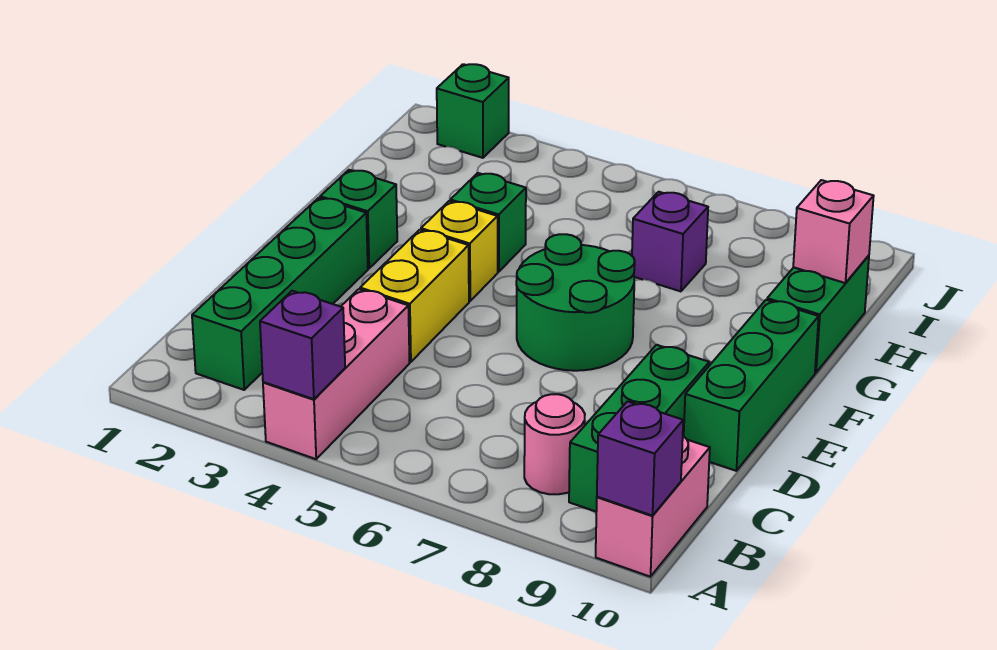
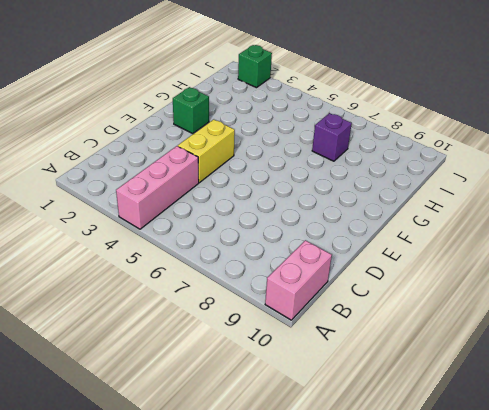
none -> green brick B2:E2 level 1
none -> pink round brick B8 level 1
none -> green brick B9:D9 level 1

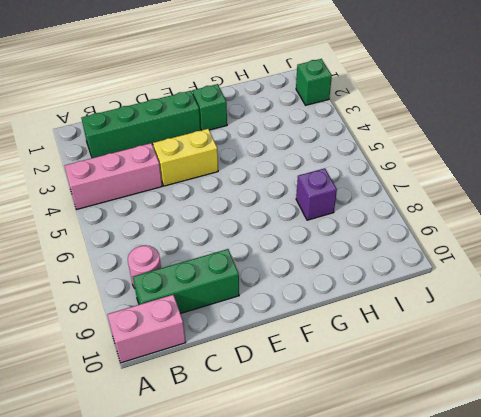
none -> green brick D10:F10 level 1
none -> green round brick E6:F7 level 1
none -> yellow brick F4 level 1

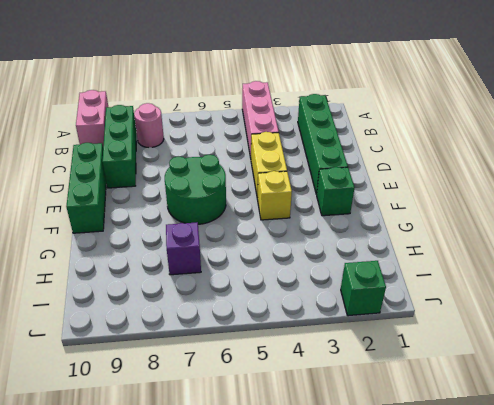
none -> green brick G4 level 1
none -> green brick G10:H10 level 1
none -> purple brick A4 level 2

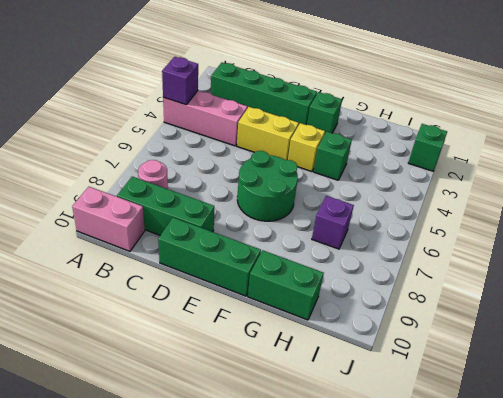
none -> purple brick A10 level 2
none -> pink brick H10 level 2

